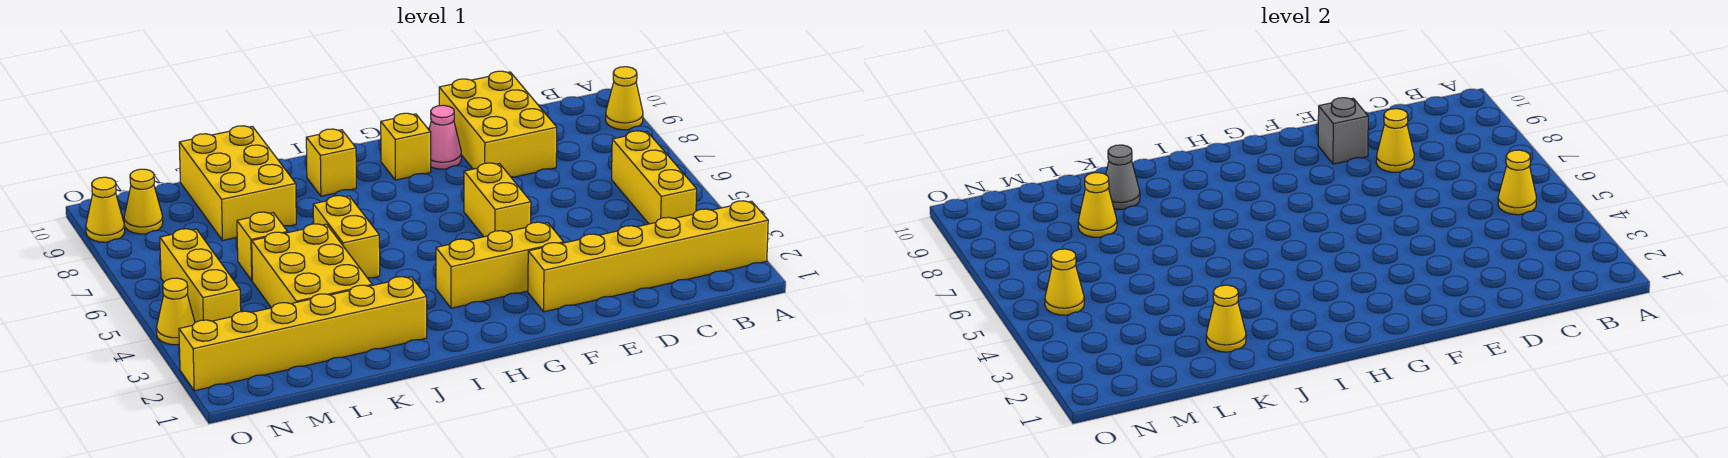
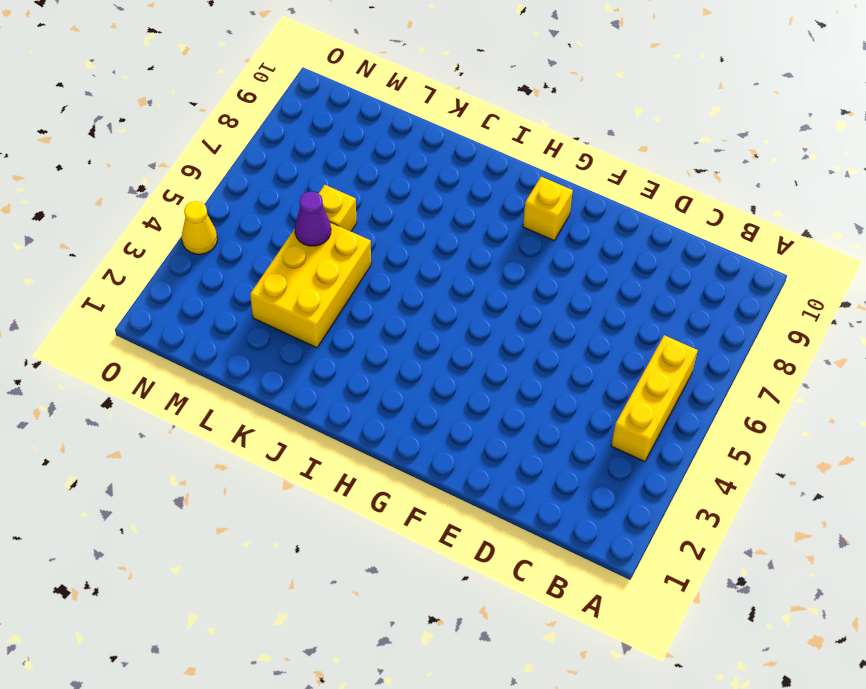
purple cone L5 level 2 -> none
none -> yellow brick A2:F2 level 1
none -> yellow cone A9 level 1
none -> yellow brick D8:E10 level 1

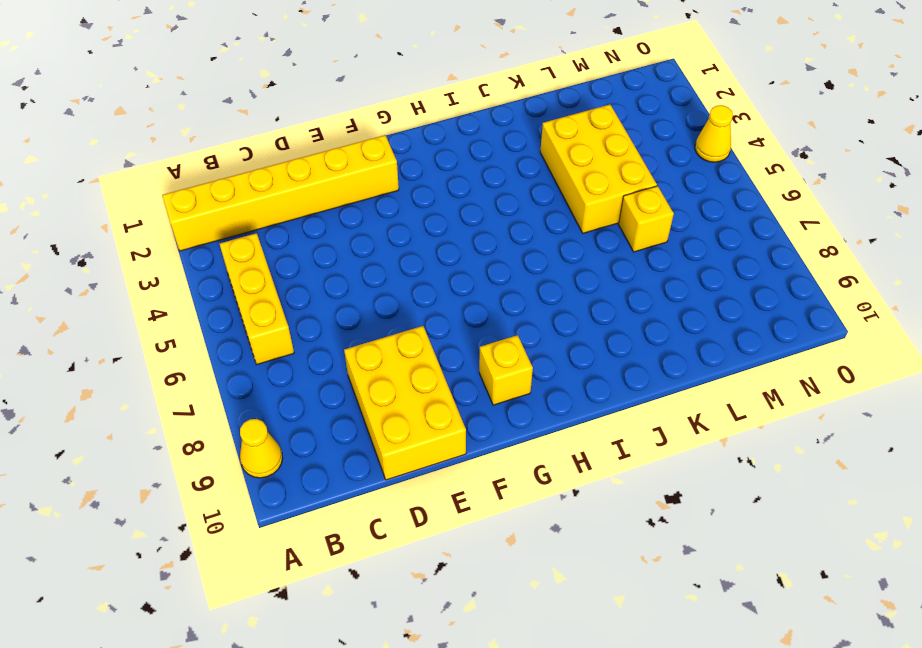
none -> yellow brick F3:H3 level 1
none -> yellow brick F5:F6 level 1
none -> pink cone F9 level 1

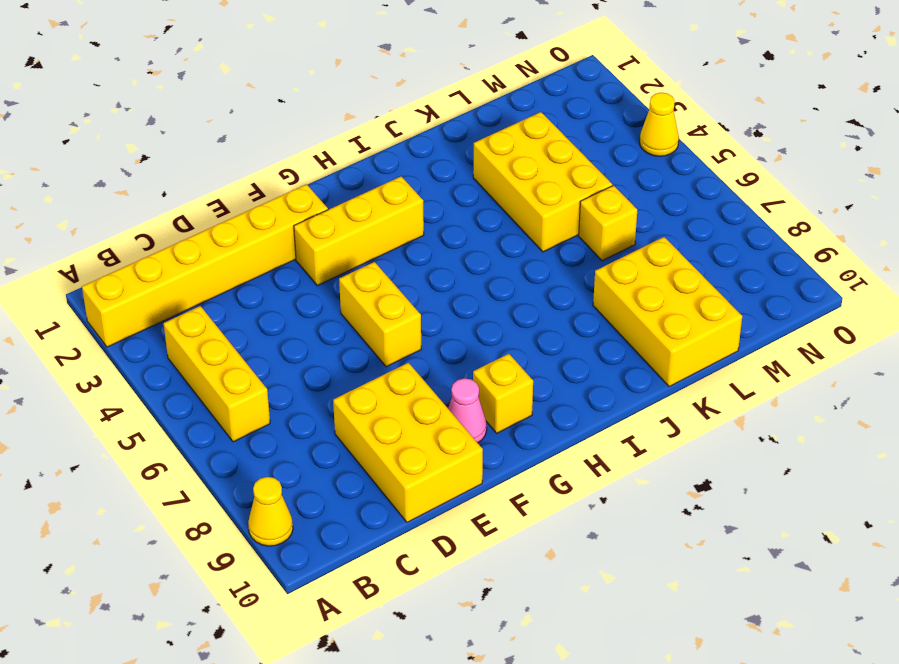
none -> yellow brick I9 level 1
none -> yellow brick J2:O2 level 1
none -> yellow brick J5:J6 level 1

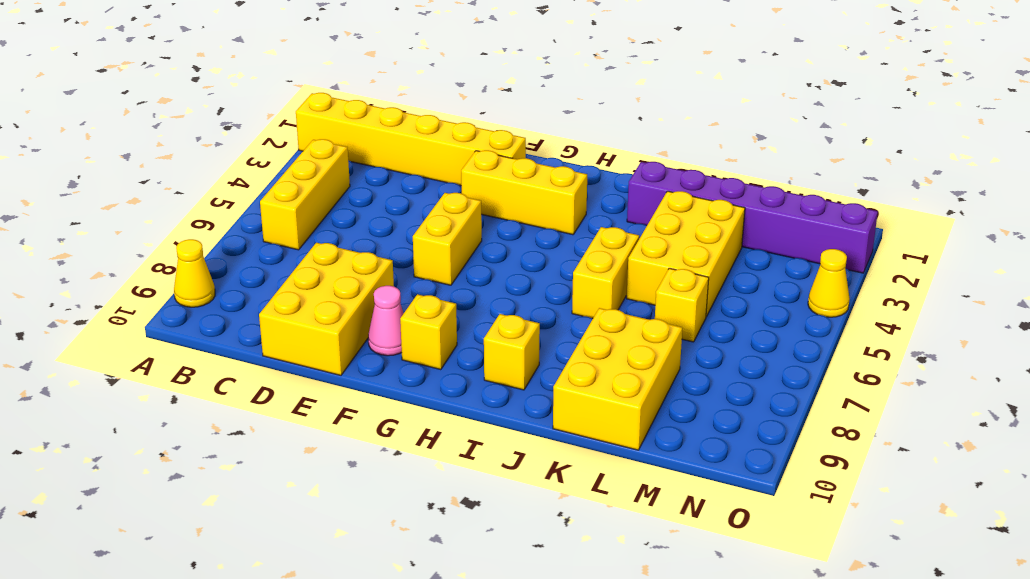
purple brick J2:O2 level 1 -> yellow brick J2:O2 level 1
none -> yellow brick N4:N6 level 1
none -> yellow cone N9 level 1
none -> yellow cone O9 level 1

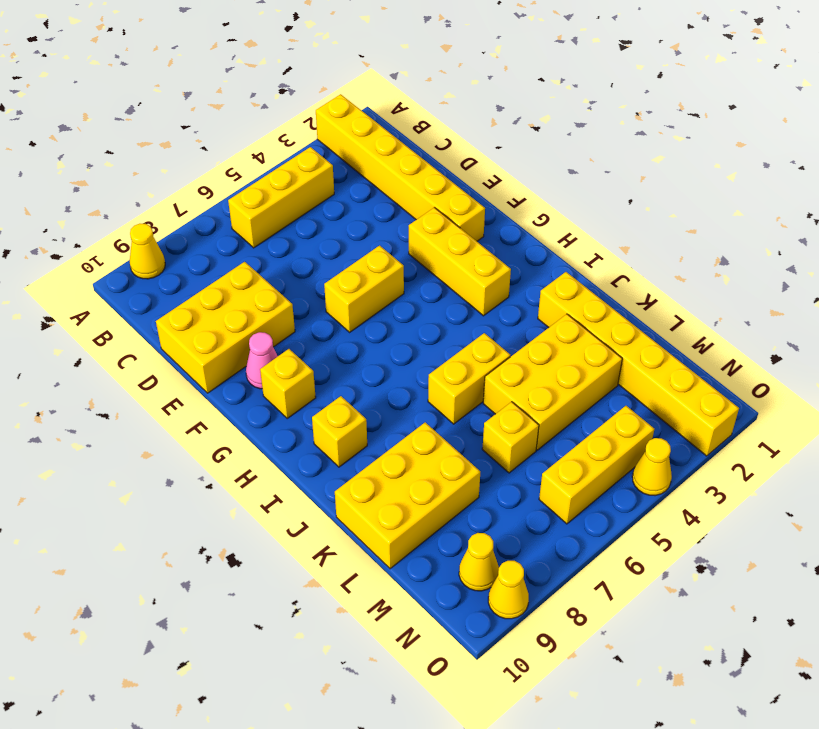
none -> yellow cone B5 level 2
none -> yellow cone D8 level 2
none -> grey brick E9 level 2

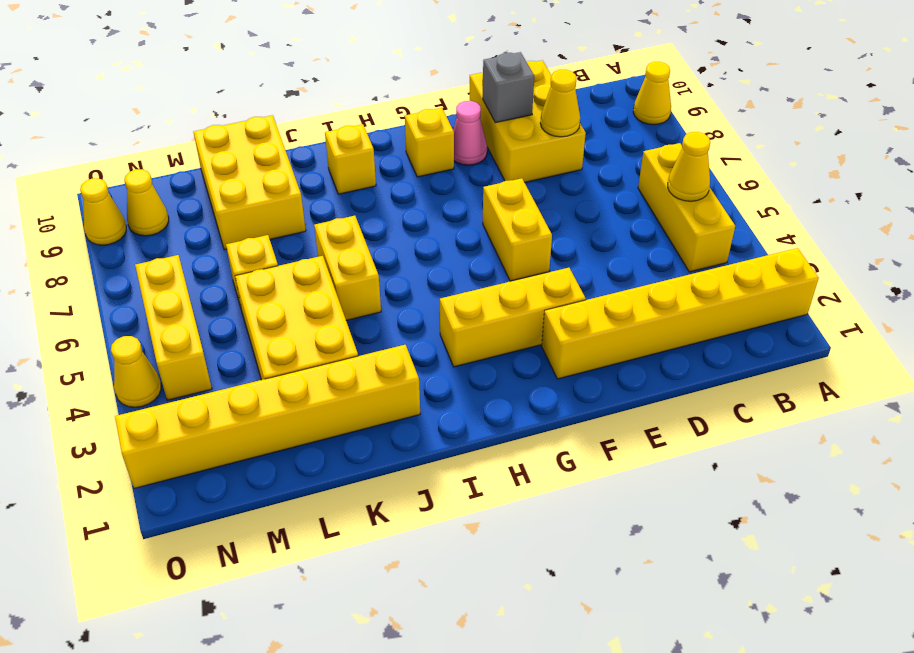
none -> yellow cone K2 level 2
none -> grey cone K9 level 2
none -> yellow cone L8 level 2

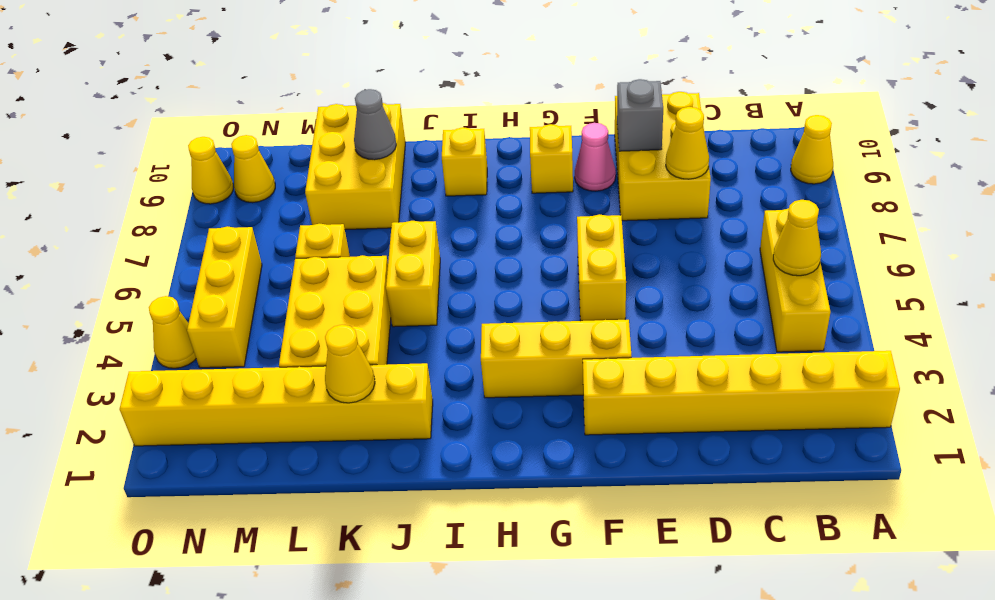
none -> yellow cone L8 level 2
none -> yellow cone N5 level 2

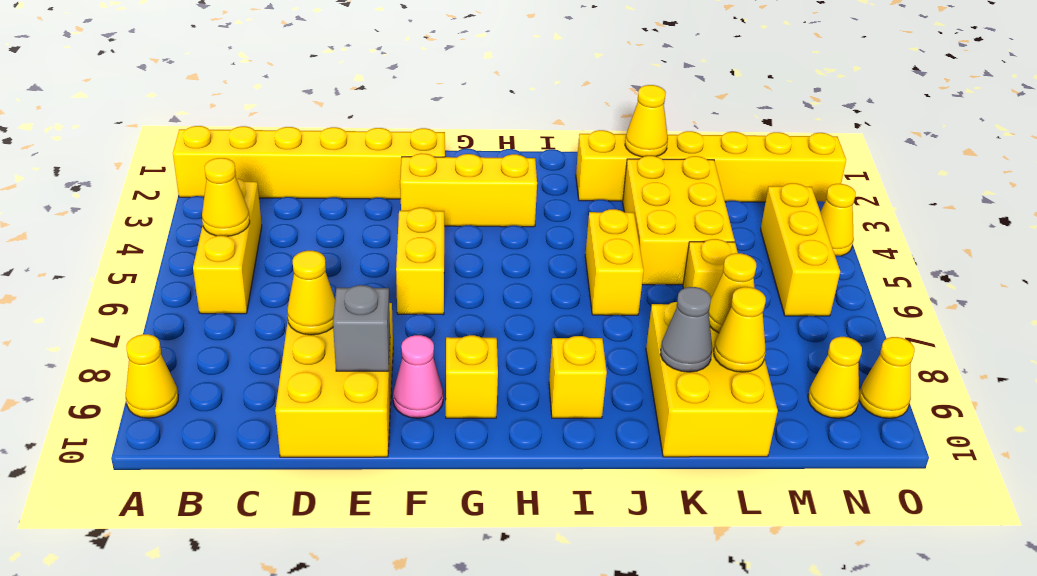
yellow cone L9 level 2 -> yellow cone N5 level 2

